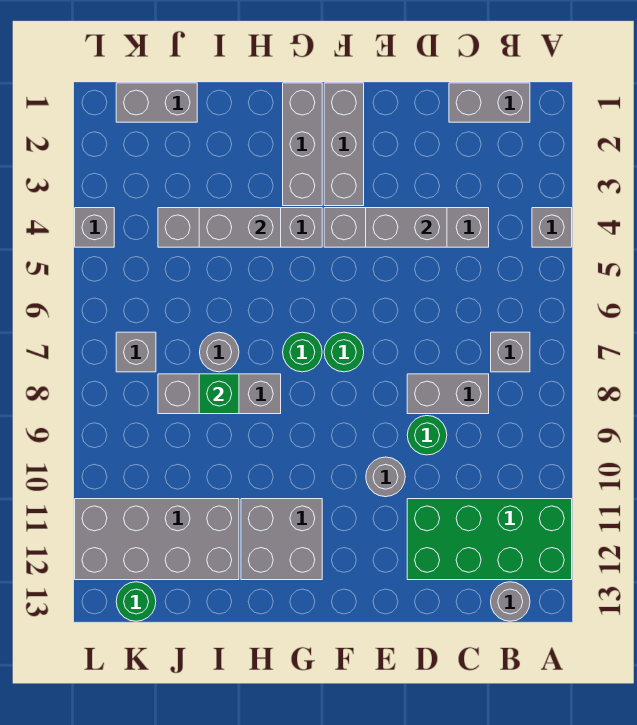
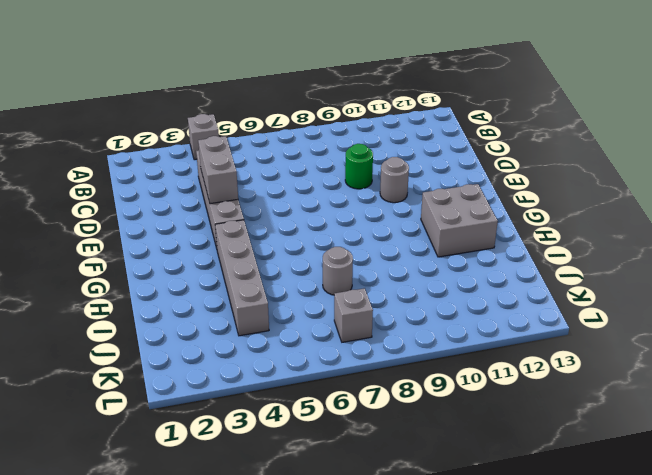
none -> green brick A11:D12 level 1
none -> grey brick B1:C1 level 1
none -> grey brick B7 level 1

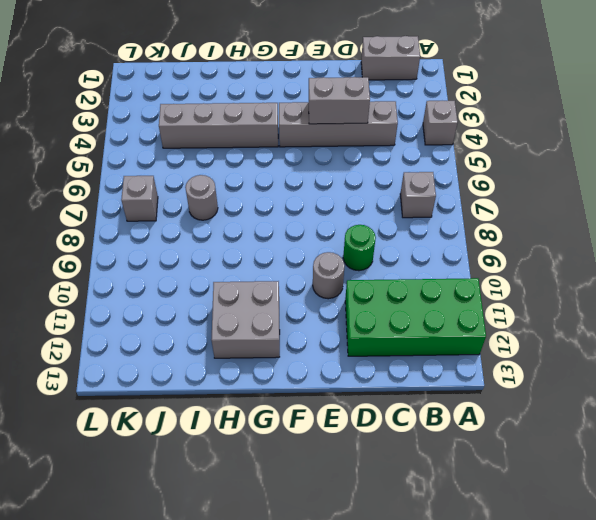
none -> grey round brick B13 level 1
none -> grey brick C8:D8 level 1
none -> grey brick F1:F3 level 1

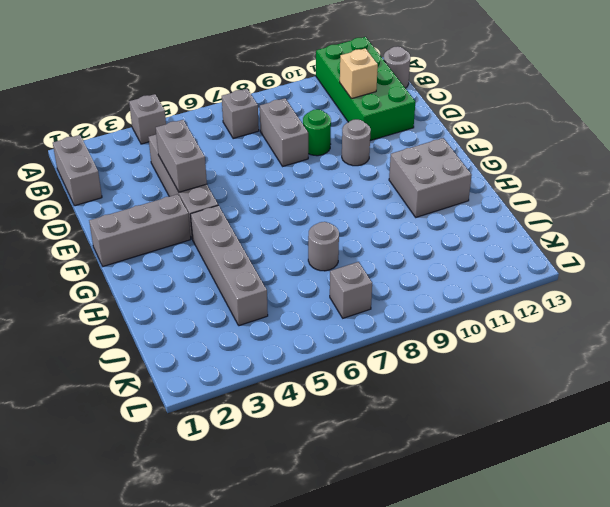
tan brick C11 level 2 -> none
none -> green round brick F7 level 1
none -> grey brick G1:G3 level 1
none -> green round brick G7 level 1

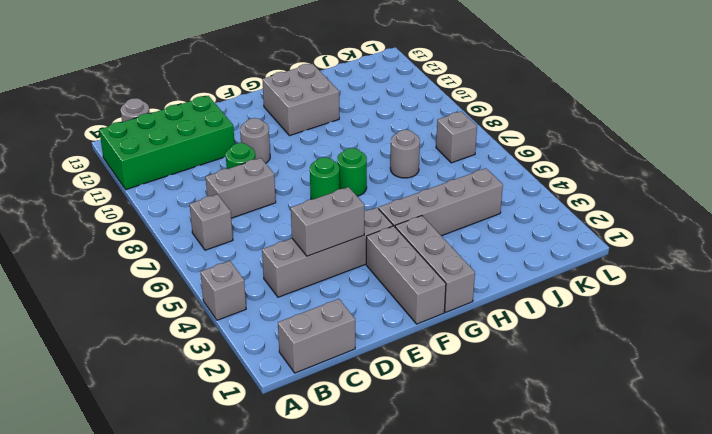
none -> grey brick H8:J8 level 1
none -> grey brick I11:L12 level 1
none -> grey brick J1:K1 level 1

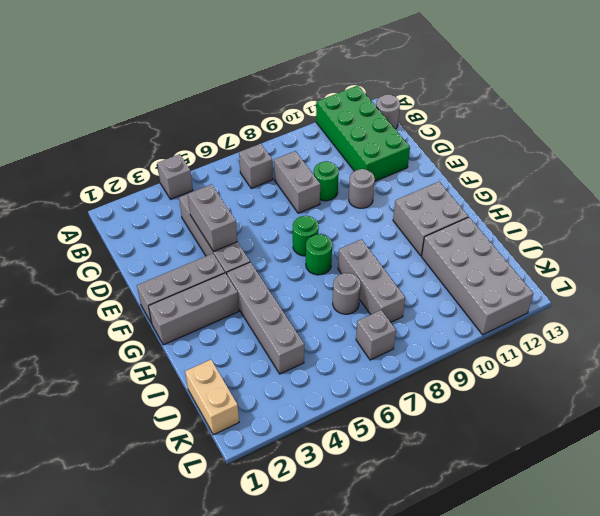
tan brick J1:K1 level 1 -> grey brick J1:K1 level 1
none -> grey brick B1:C1 level 1
none -> green round brick K13 level 1
none -> grey brick L4 level 1

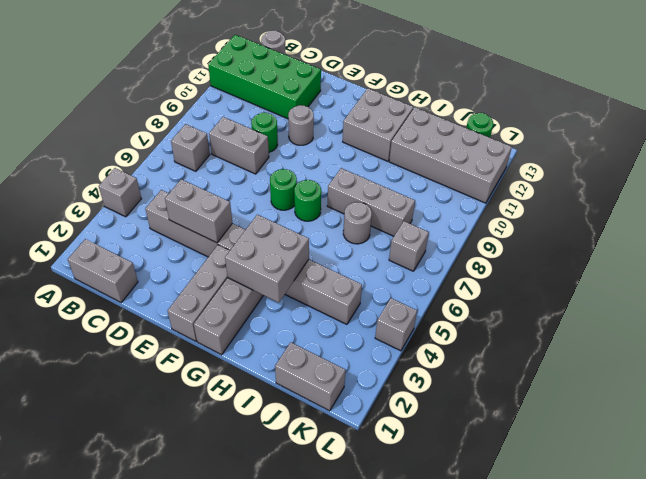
grey brick G3:H4 level 2 -> grey brick H4:I4 level 2
none -> green brick I8 level 2

